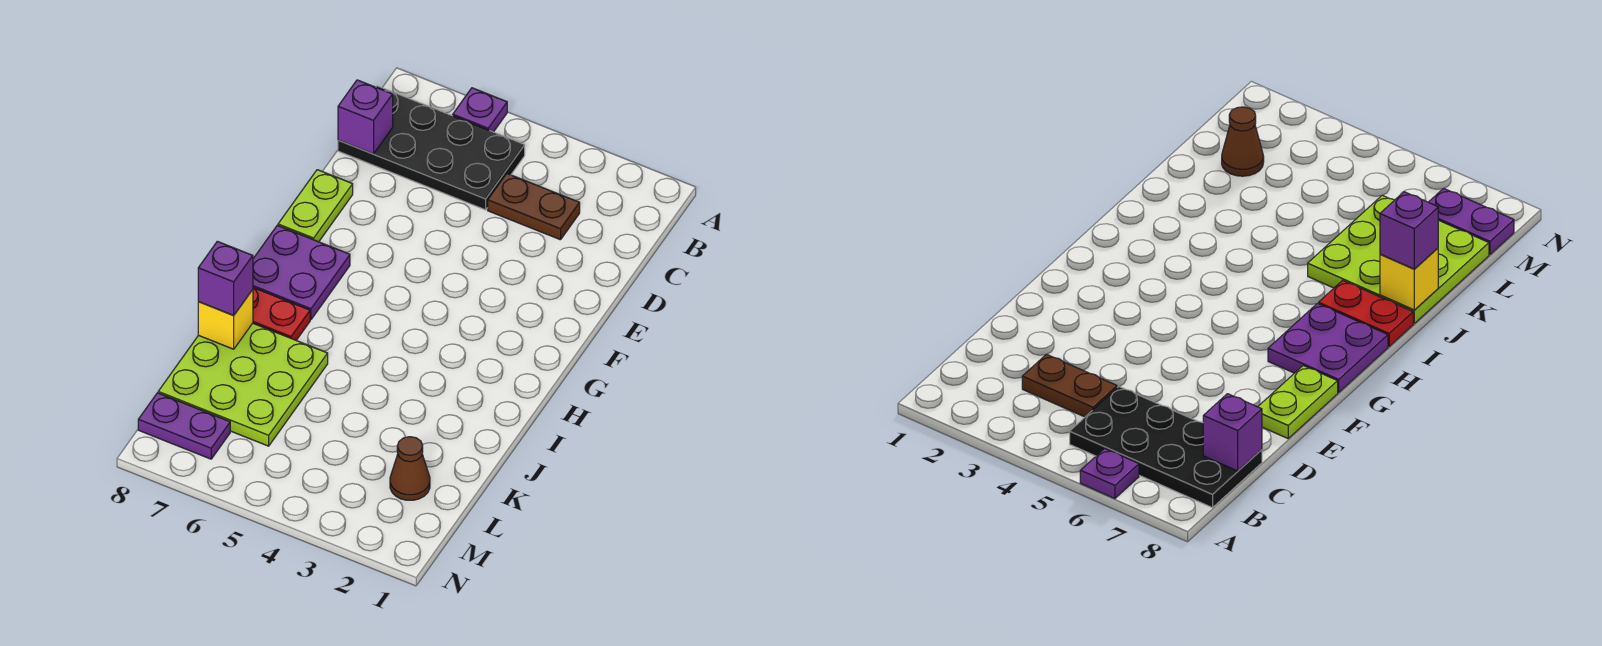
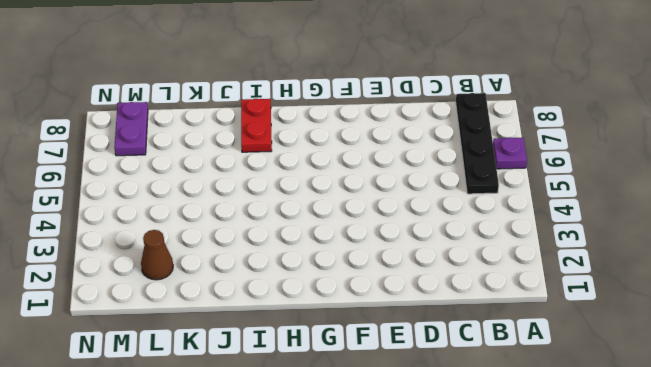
black plate B5:B8 level 1 -> black plate B5:C8 level 1
none -> brown plate C3:C4 level 1
none -> lime plate E8:F8 level 1
none -> purple plate G7:H8 level 1

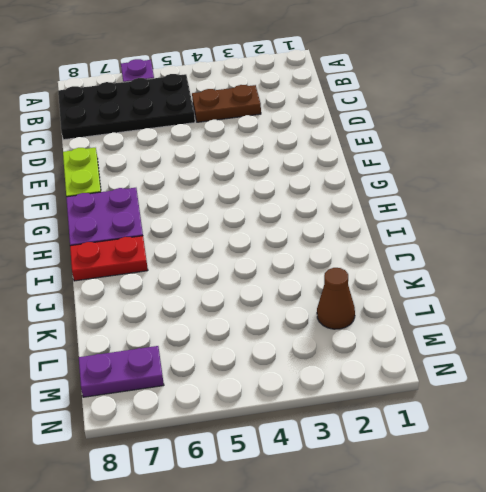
none -> lime plate J6:L8 level 1
none -> purple brick C8 level 2
none -> yellow brick J8 level 2

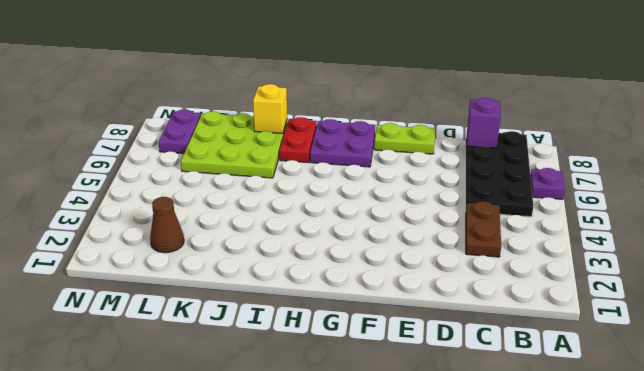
none -> purple brick J8 level 3

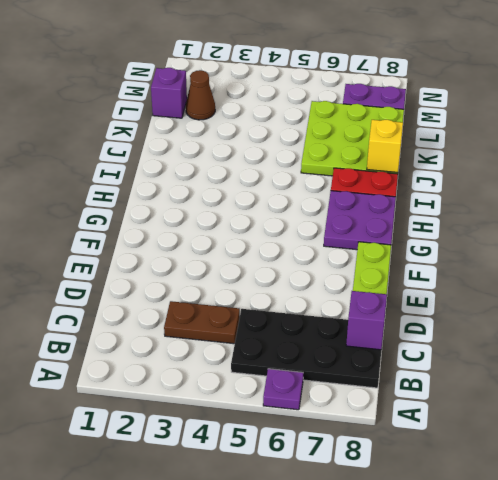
purple brick L1 level 1 -> purple brick J8 level 3

